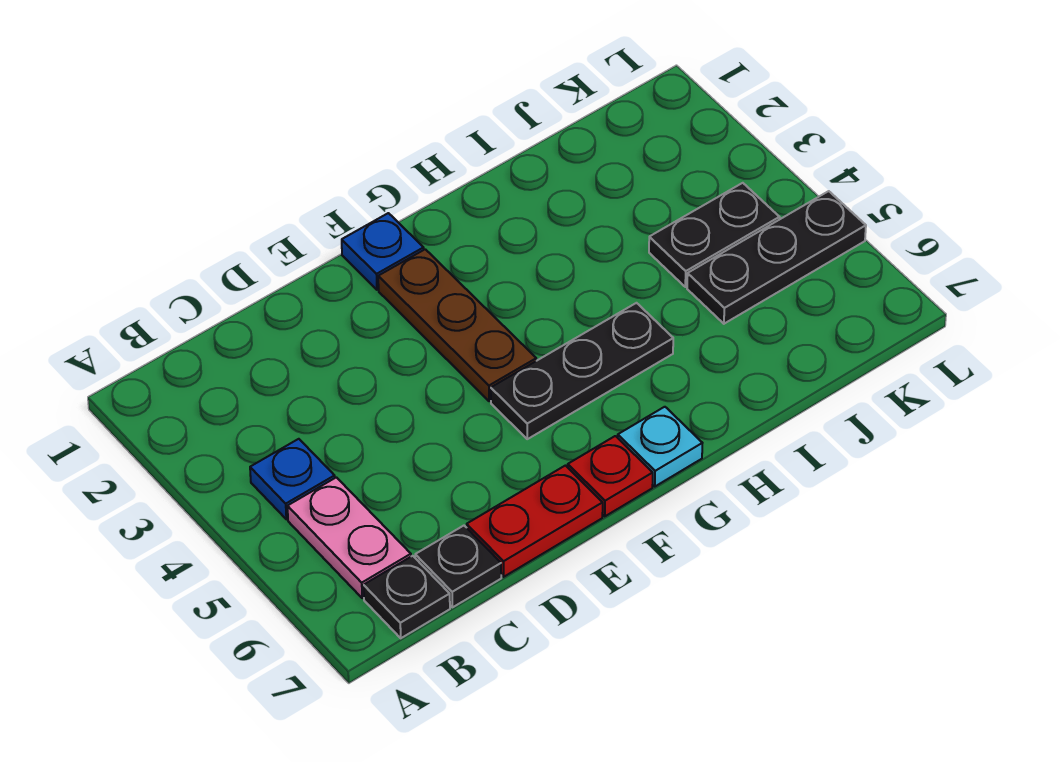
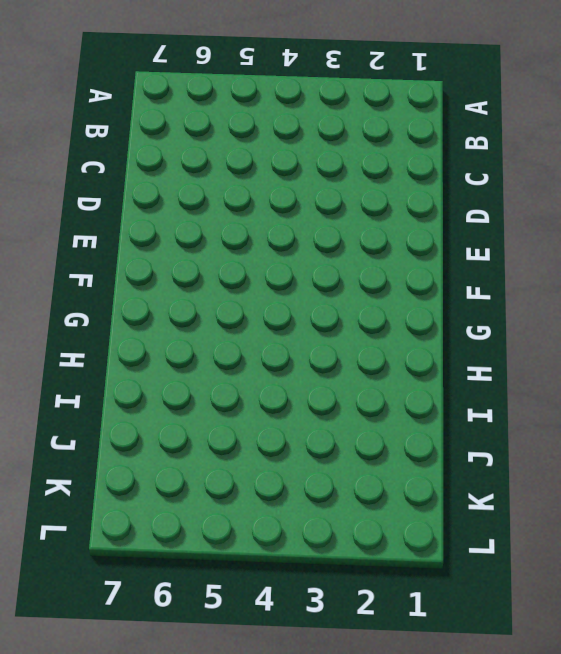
none -> blue plate B4 level 1
none -> pink plate B5:B6 level 1
none -> black plate B7 level 1

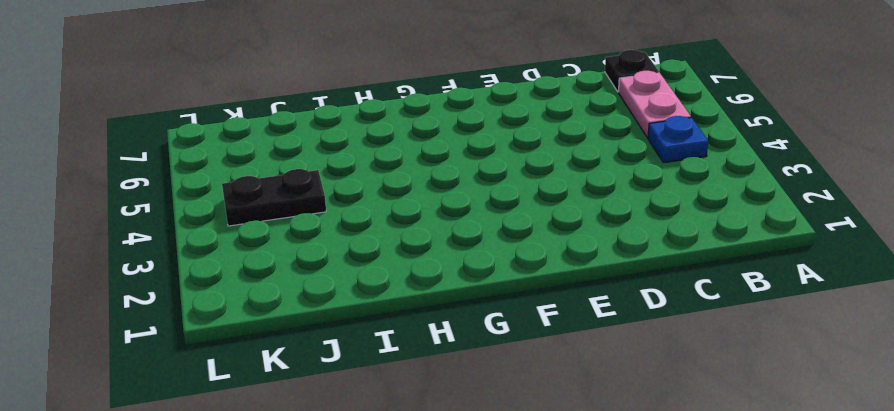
none -> black plate C7 level 1
none -> red plate D7:E7 level 1
none -> blue plate F1 level 1

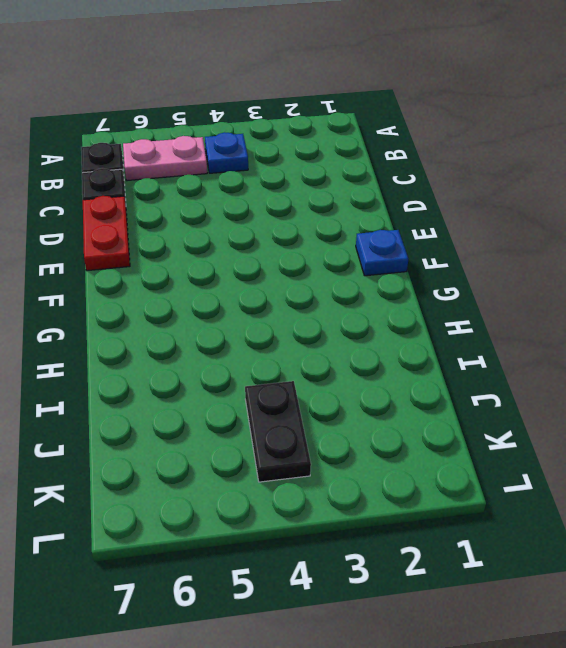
none -> brown plate F2:F4 level 1
none -> black plate F5:H5 level 1
none -> red plate F7 level 1

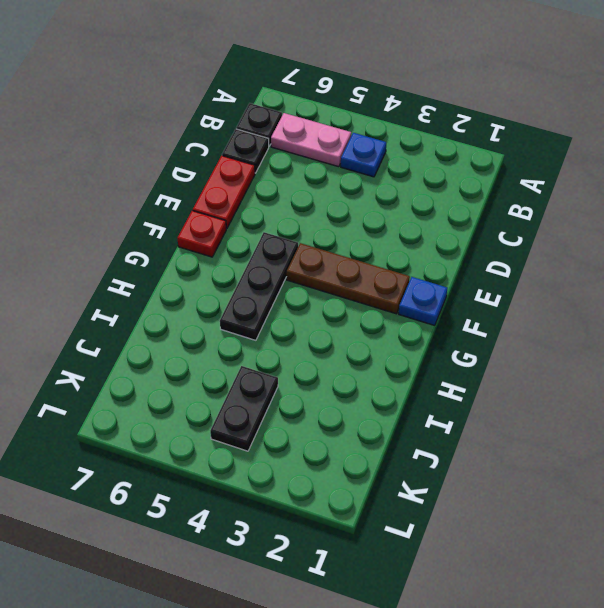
none -> cyan plate G7 level 1
none -> black plate J5:L5 level 1

